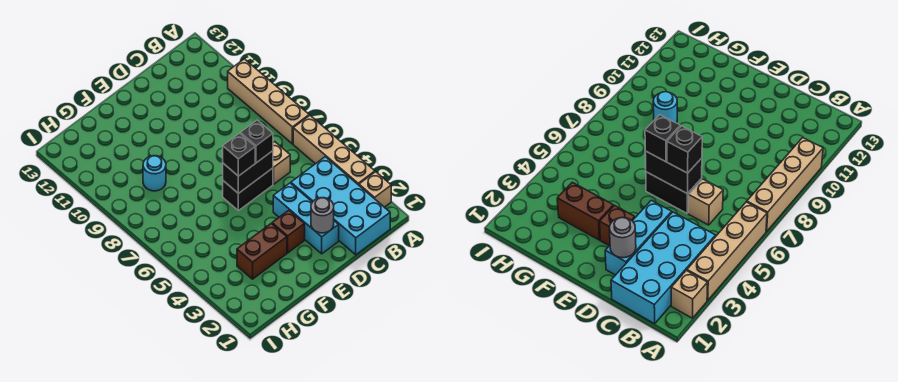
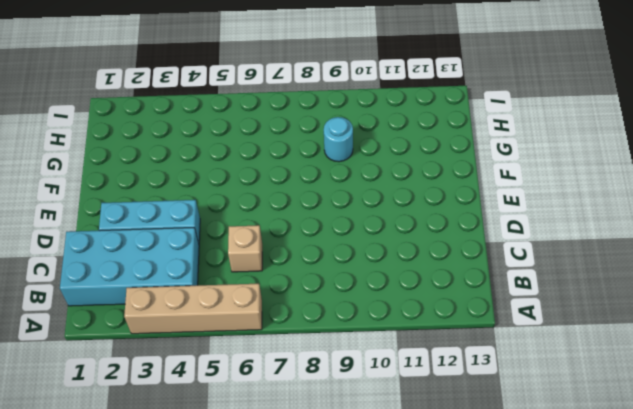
none -> tan brick A2 level 1
none -> tan brick A7:A10 level 1
none -> black brick D6:E6 level 1

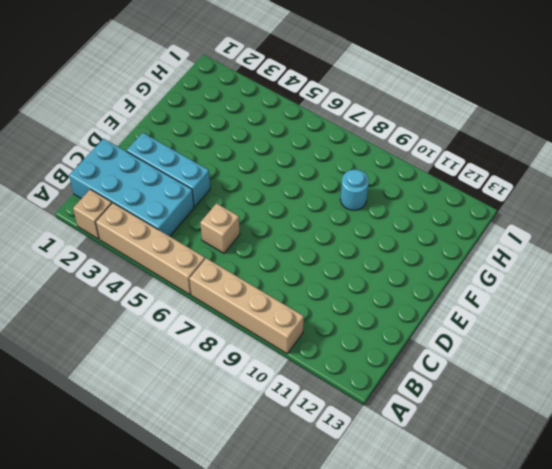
none -> black brick D6:E6 level 1
none -> brown brick E3 level 1
none -> brown brick F3:G3 level 1

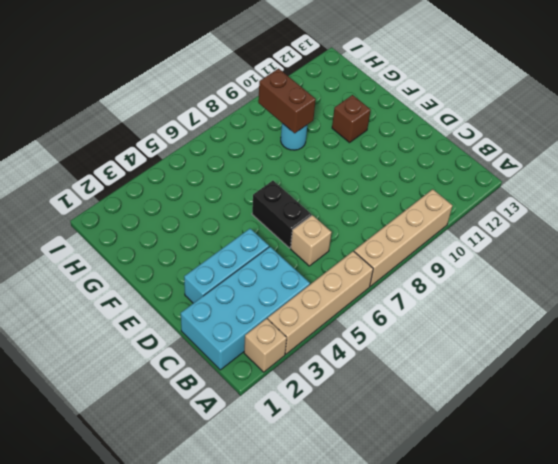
brown brick F11 level 1 -> brown brick E3 level 1
brown brick G9:H9 level 2 -> brown brick F3:G3 level 1
none -> grey round brick D2 level 2
none -> black brick D6:E6 level 2
none -> black brick D6 level 3

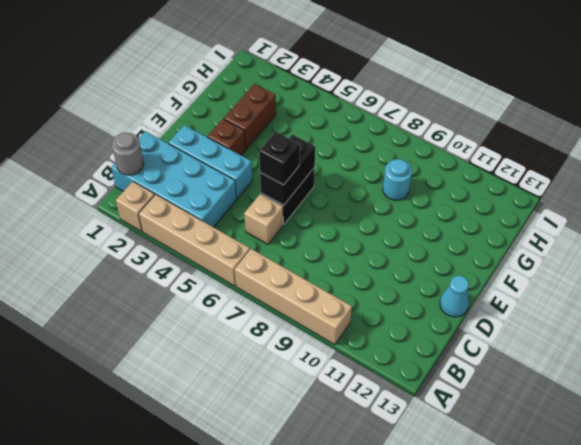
grey round brick B1 level 2 -> grey round brick D2 level 2
cyan cone D13 level 1 -> none
none -> black brick E6 level 3

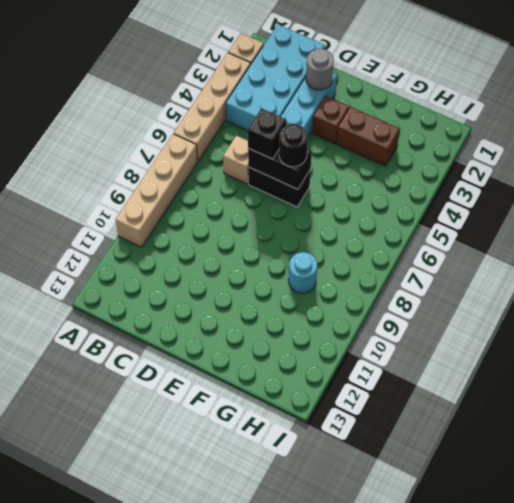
black round brick E6 level 3 -> black brick E6 level 3

